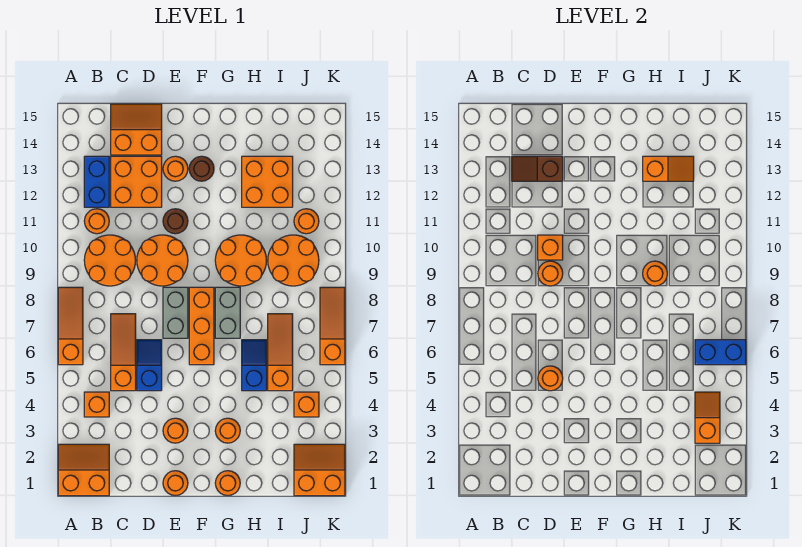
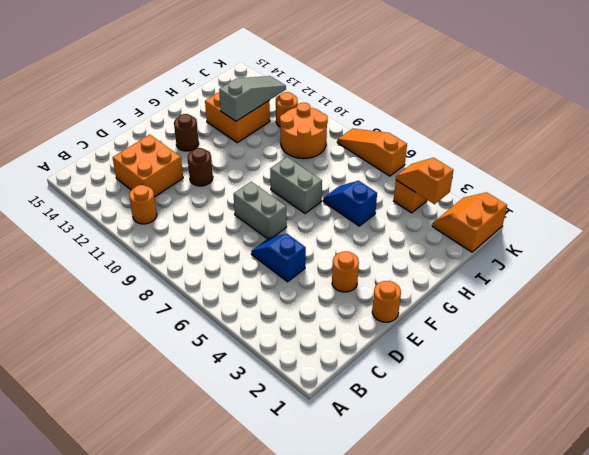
grey slope H12:J12 level 2 top H -> none
none -> orange slope A1:B2 level 1 top 1
none -> orange slope A6:A8 level 1 top 6
none -> orange brick B4 level 1
none -> orange round brick B9:C10 level 1

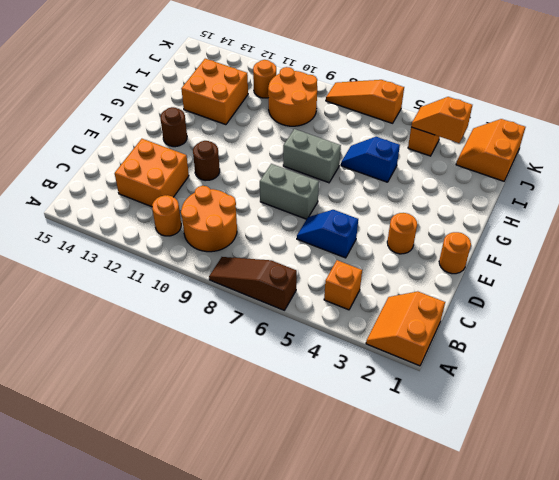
brown slope A6:A8 level 1 top 6 -> orange slope A6:A8 level 1 top 6
none -> blue brick B12:B13 level 1
none -> orange slope C5:C7 level 1 top 5
none -> orange slope C14:D15 level 1 top 14
none -> orange round brick D9:E10 level 1

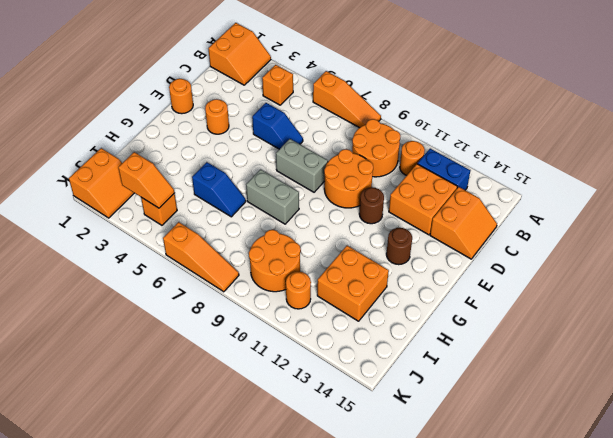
none -> orange slope C5:C7 level 1 top 5
none -> orange round brick E13 level 1
none -> orange brick F6:F8 level 1
none -> orange round brick G1 level 1

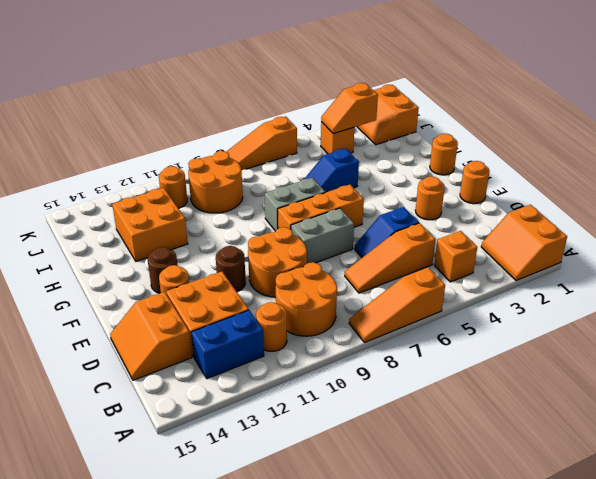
none -> orange round brick G3 level 1
none -> orange round brick G9:H10 level 1
none -> orange slope I5:I7 level 1 top 5
none -> brown slope C13:D13 level 2 top D

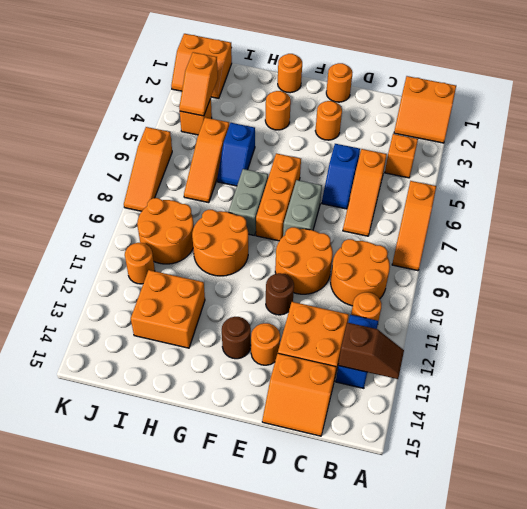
brown slope A13:B13 level 2 top B -> brown slope C13:D13 level 2 top D
none -> orange round brick D5 level 2
none -> orange round brick D9 level 2
none -> orange brick D10 level 2
none -> orange round brick H9 level 2

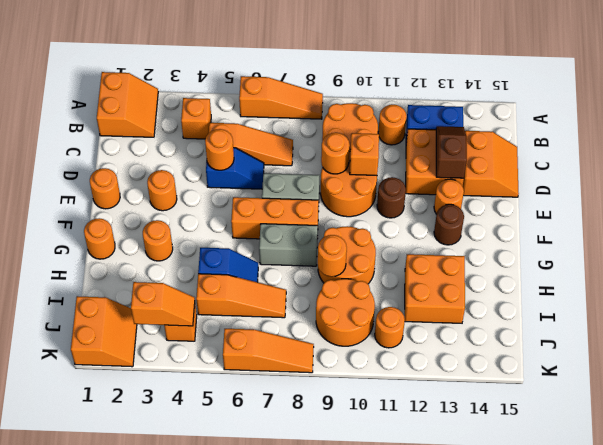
none -> orange slope H13:I13 level 2 top H
none -> blue brick J6:K6 level 2

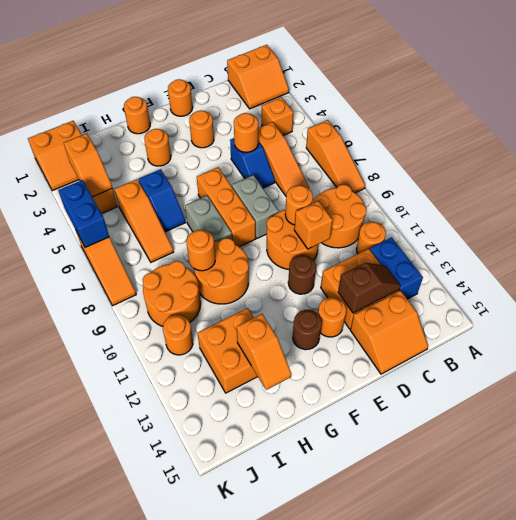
orange slope H13:H14 level 2 top 13 -> orange slope H13:I13 level 2 top H
blue brick K5:K6 level 2 -> blue brick J6:K6 level 2

